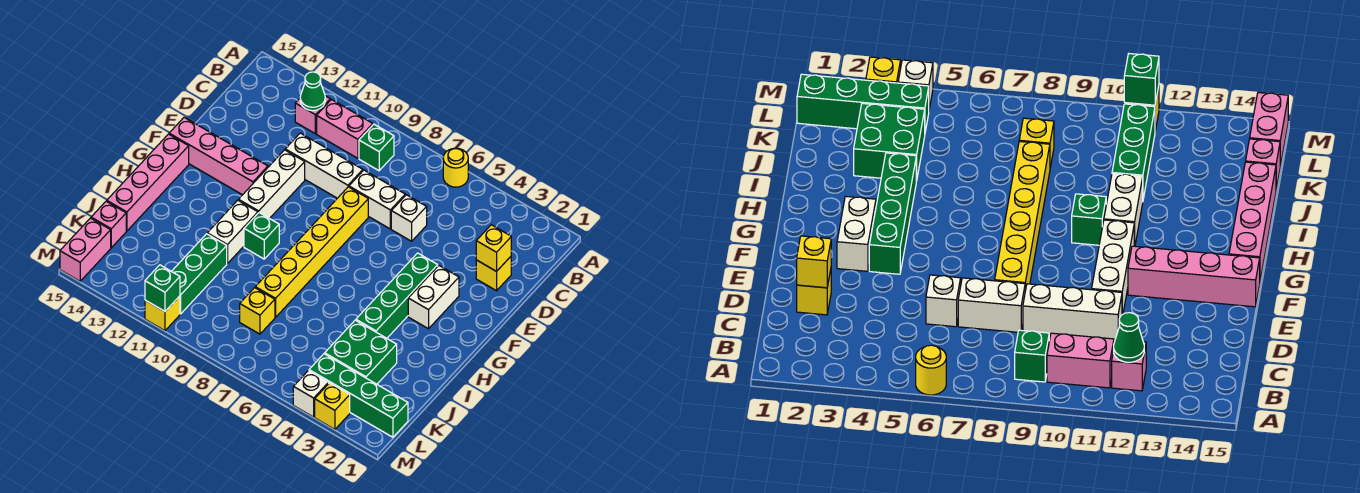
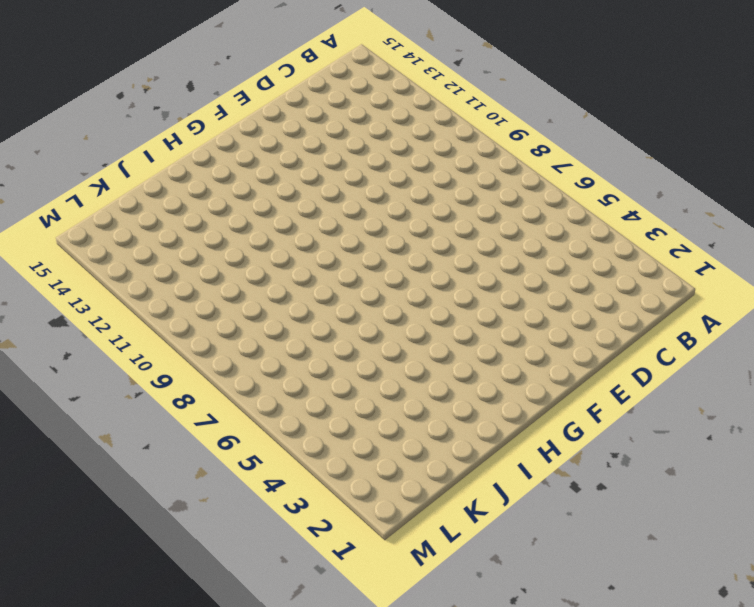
none -> yellow round brick A6 level 1
none -> green brick B9 level 1
none -> pink brick B10:B11 level 1

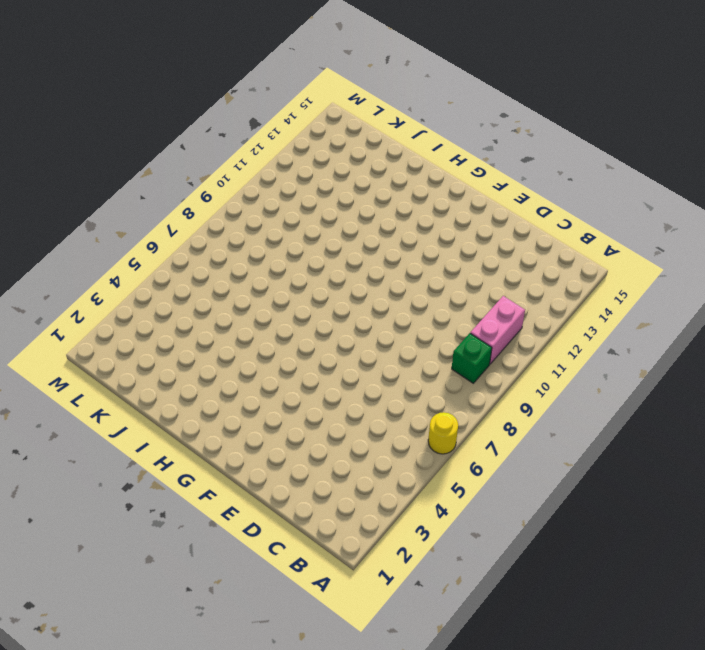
none -> pink brick B12 level 1
none -> yellow brick D2 level 1
none -> white brick D6 level 1

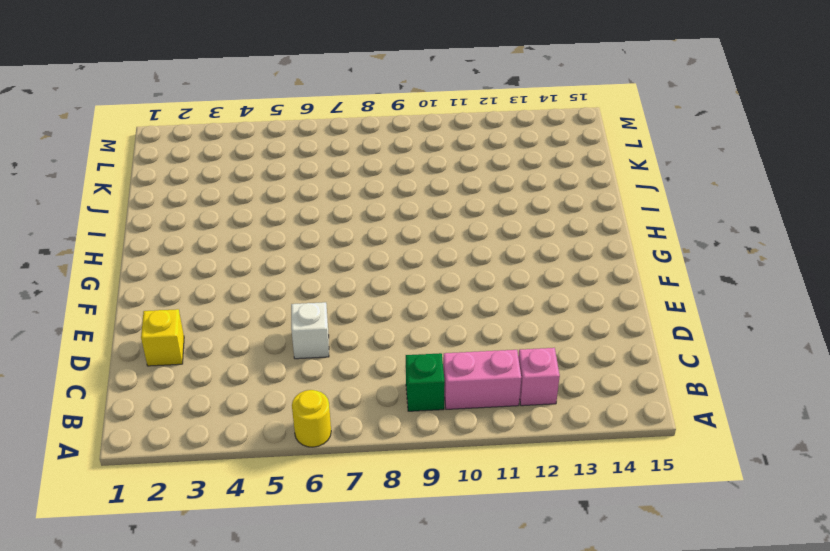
none -> white brick D7:D8 level 1
none -> white brick D9:D11 level 1
none -> yellow brick E8:J8 level 1

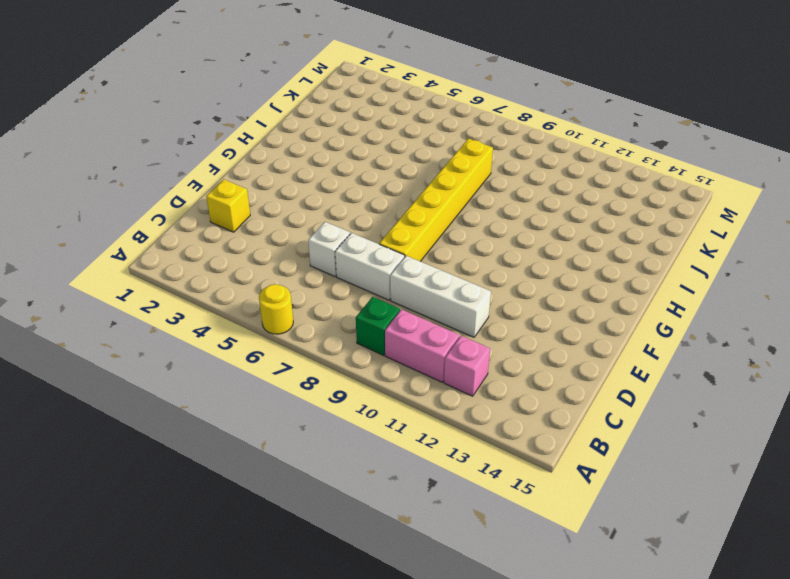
none -> white brick E11:G11 level 1
none -> white brick F3:G3 level 1
none -> green brick F4:I4 level 1

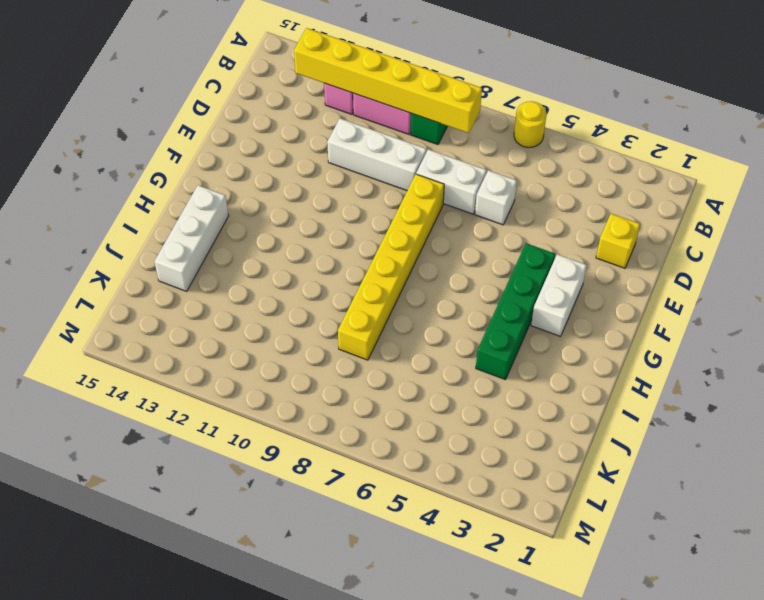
yellow brick B8:B13 level 2 -> green cone B12 level 2
white brick H14:J14 level 1 -> white brick E11:G11 level 1
none -> pink brick F12:F15 level 1
none -> pink brick G15:J15 level 1
none -> green brick H10 level 1

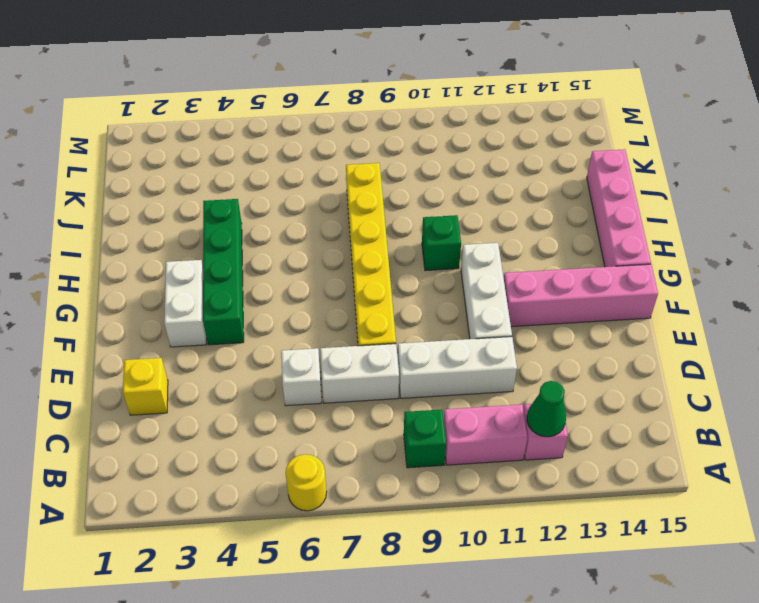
none -> white brick H11:I11 level 1
none -> green brick J3:K4 level 1
none -> green brick J11:L11 level 1

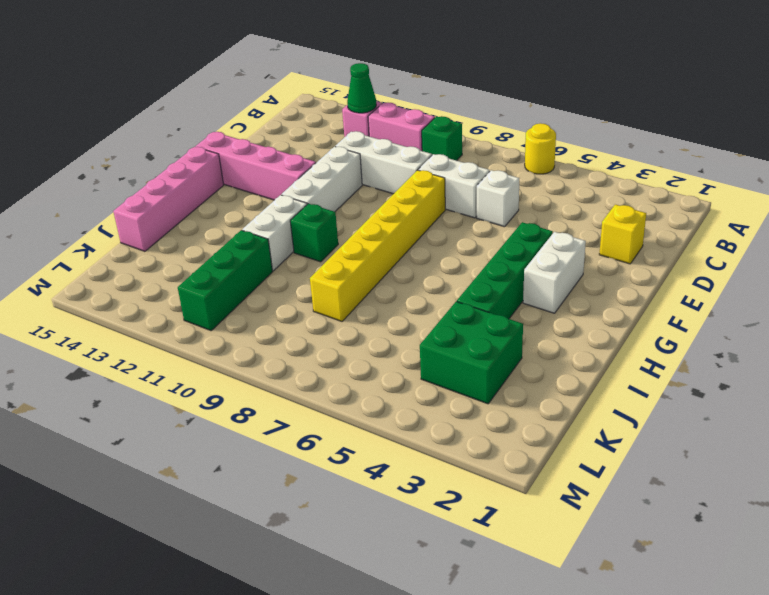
none -> yellow brick K8 level 1
none -> pink brick K15 level 1
none -> green brick L1:L4 level 1

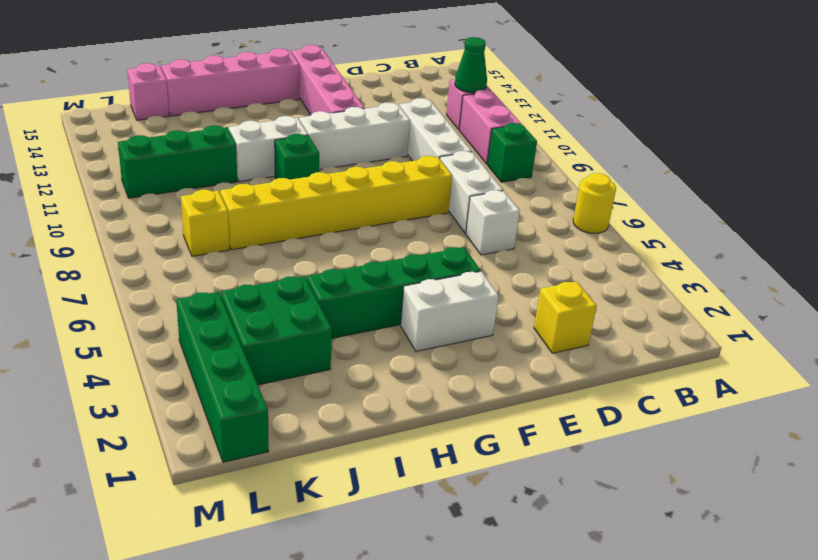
none -> pink brick L15:M15 level 1
none -> yellow brick M3 level 1
none -> white brick M4 level 1

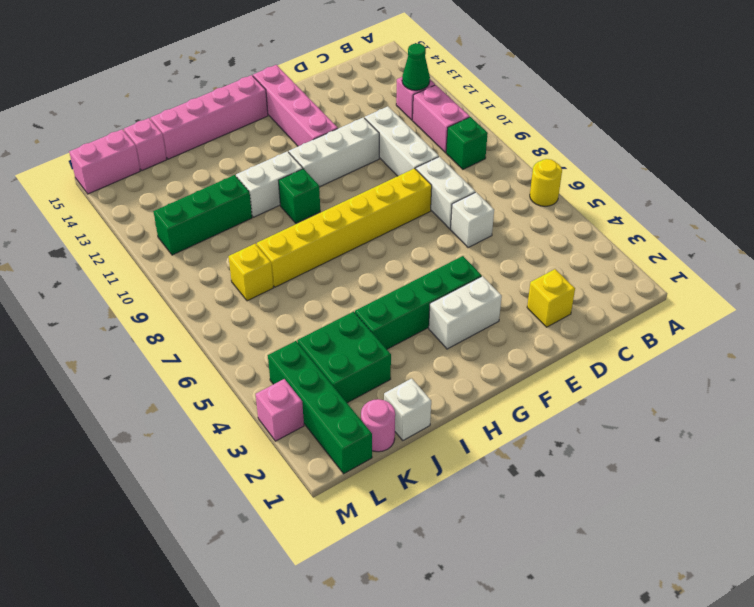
white brick J1 level 1 -> white brick M4 level 1
pink round brick K1 level 1 -> none
pink brick M3 level 1 -> yellow brick M3 level 1
none -> yellow brick M11 level 1
none -> yellow brick D2 level 2
none -> green brick M11 level 2

